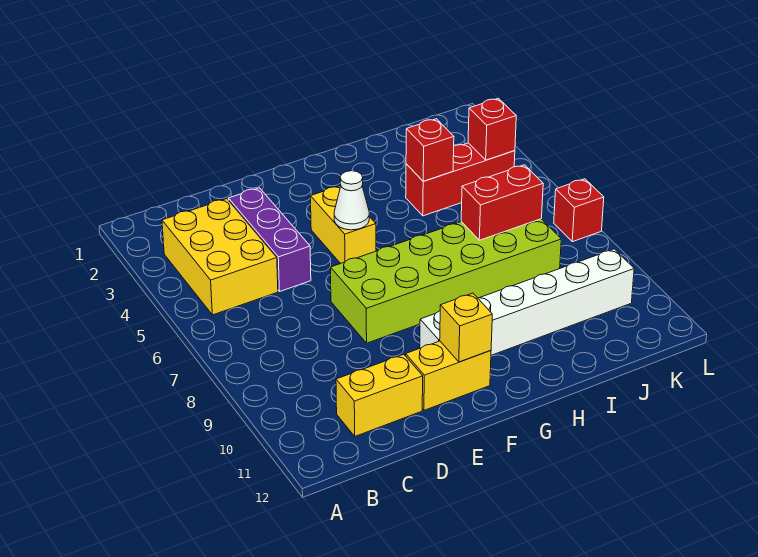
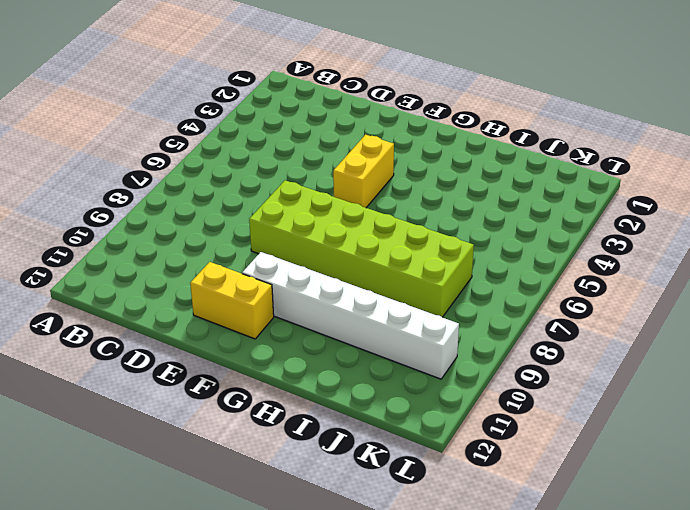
none -> yellow brick B3:C5 level 1
none -> yellow brick C11:D11 level 1
none -> purple brick D3:D5 level 1

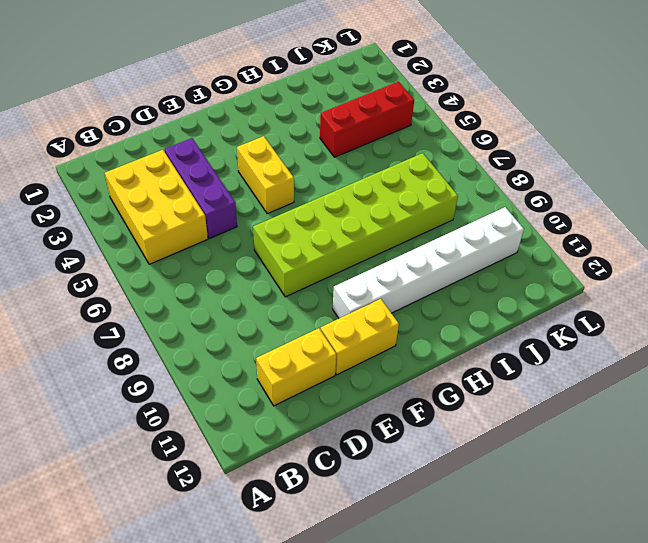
none -> red brick L7 level 1
none -> white cone F5 level 2
none -> yellow brick F11 level 2

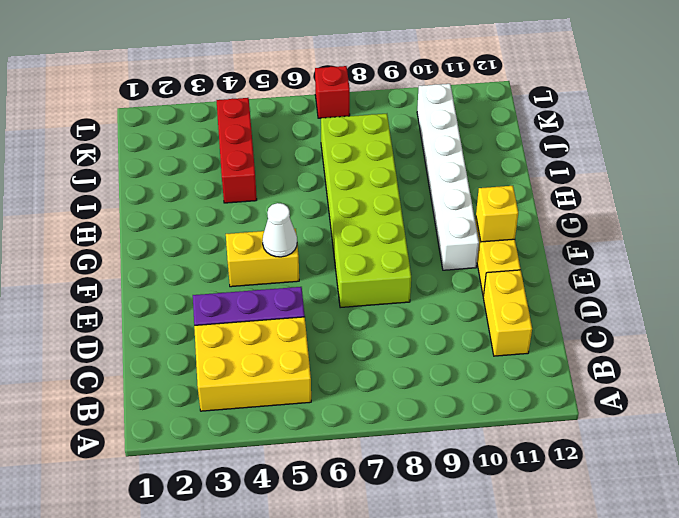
none -> red brick I4 level 2
none -> red brick I7:J7 level 2
none -> red brick K4 level 2

